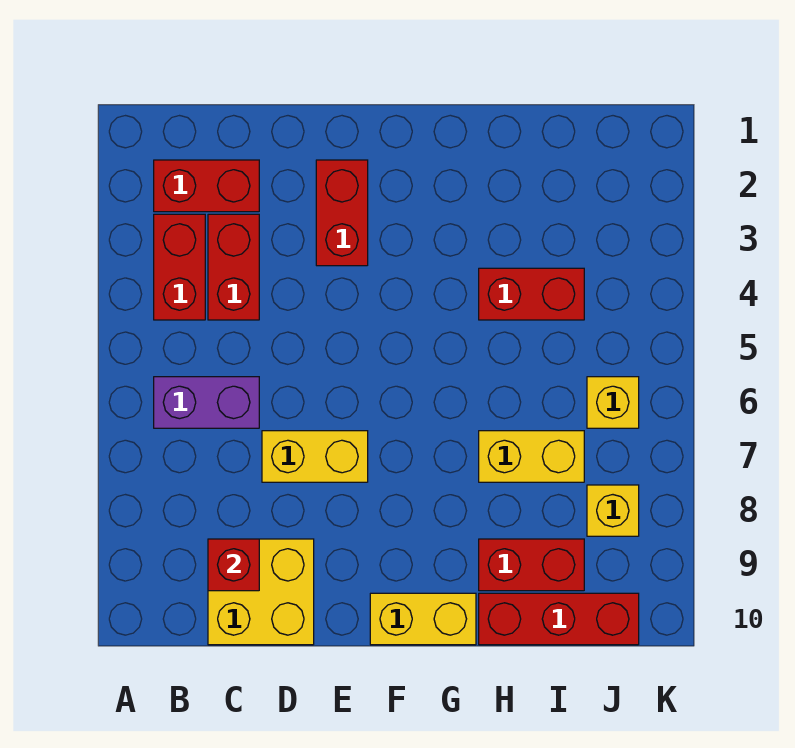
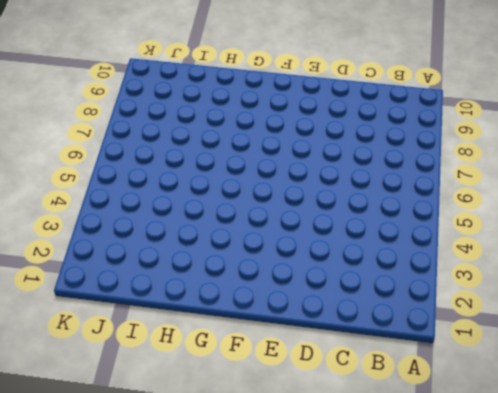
none -> red brick B2:C2 level 1
none -> red brick B3:B4 level 1
none -> purple brick B6:C6 level 1

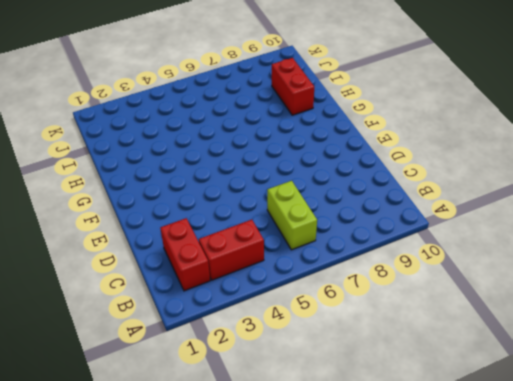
lime brick B6:C6 level 1 -> purple brick B6:C6 level 1
none -> red brick C3:C4 level 1
none -> yellow brick C9:D10 level 1
none -> yellow brick D7:E7 level 1

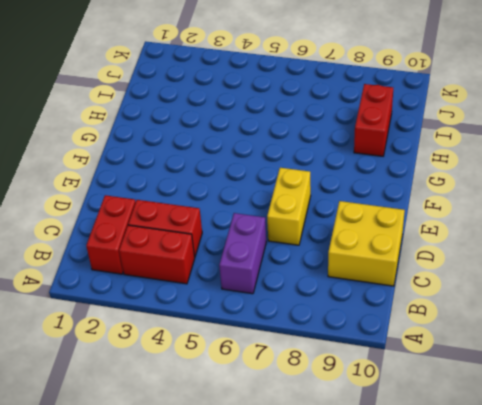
none -> red brick E2:E3 level 1
none -> yellow brick F10:G10 level 1
none -> red brick H4:I4 level 1

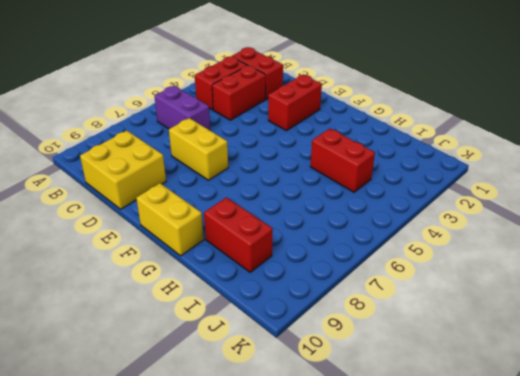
none -> yellow brick H7:I7 level 1
none -> red brick H10:J10 level 1
none -> yellow brick J6 level 1

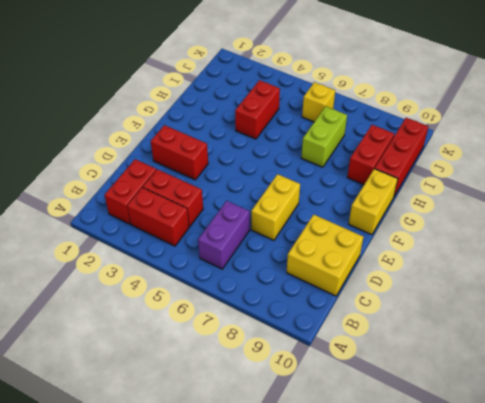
lime brick H7:I7 level 1 -> yellow brick H7:I7 level 1
none -> yellow brick J8 level 1
none -> red brick C9 level 2

